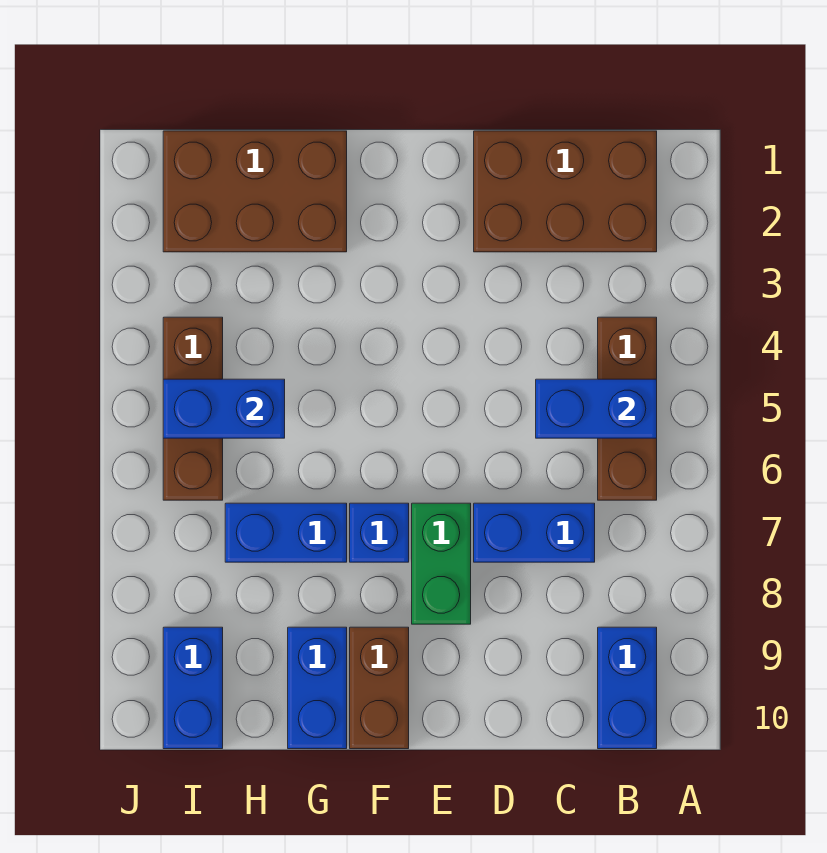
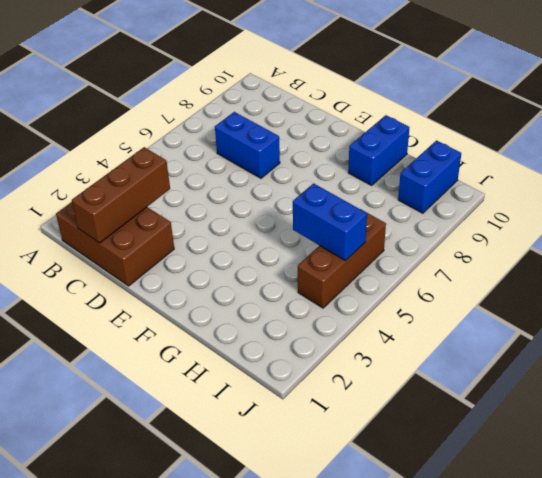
brown brick C1:C3 level 2 -> brown brick B4:B6 level 1
none -> blue brick B9:B10 level 1
none -> green brick E7:E8 level 1
none -> blue brick F7 level 1

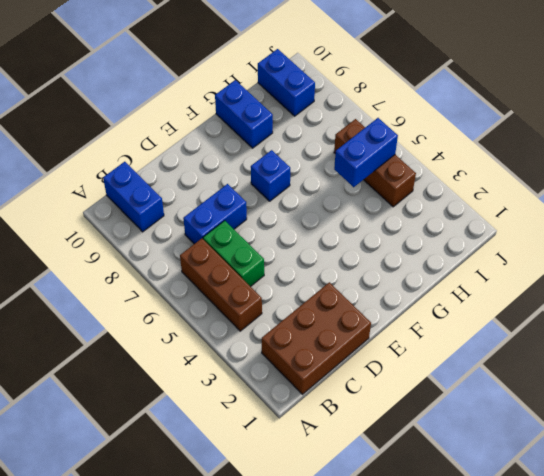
green brick C5:C6 level 1 -> green brick E7:E8 level 1
none -> brown brick F9:F10 level 1
none -> brown brick G1:I2 level 1
none -> blue brick G7:H7 level 1

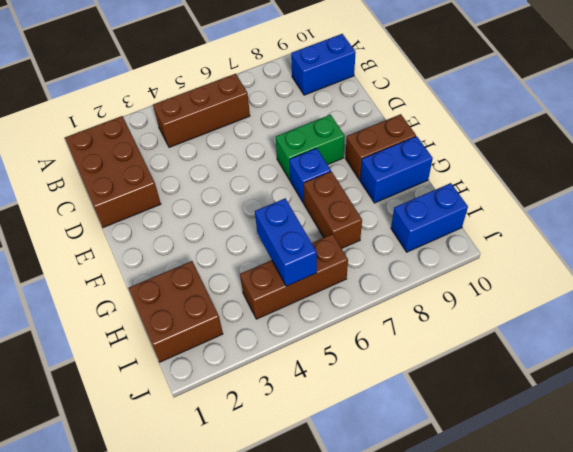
brown brick G7:H7 level 1 -> blue brick G7:H7 level 1
brown brick H1:I2 level 1 -> brown brick G1:I2 level 1
none -> blue brick C7:D7 level 1
none -> blue brick B5:C5 level 2

